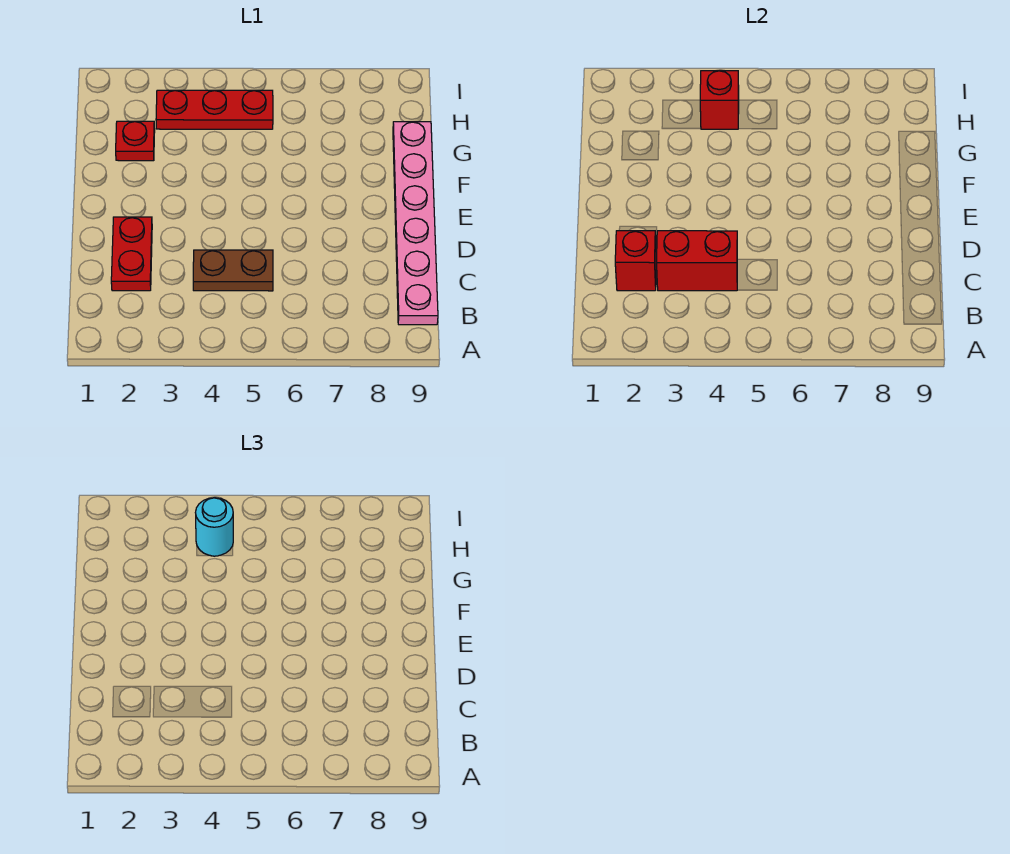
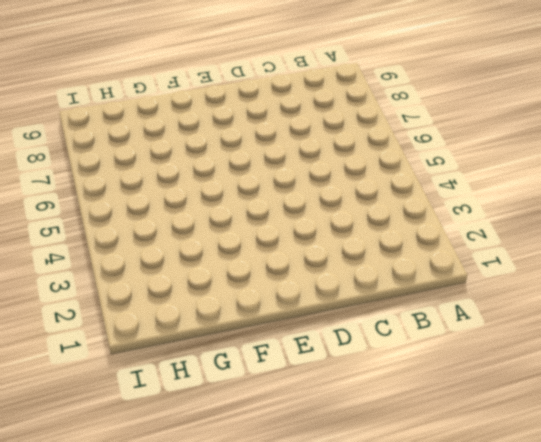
none -> pink plate B9:G9 level 1
none -> red plate C2:D2 level 1

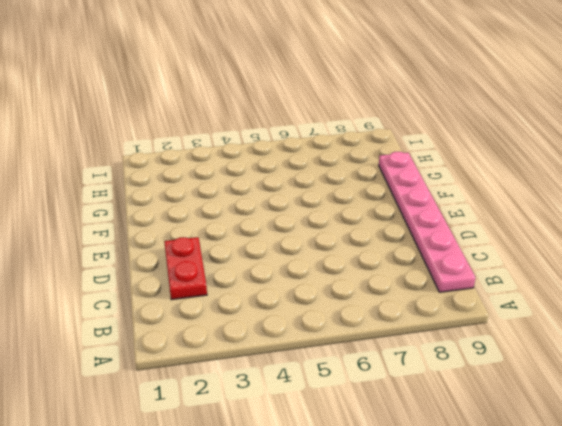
none -> brown plate C4:C5 level 1
none -> red plate G2 level 1

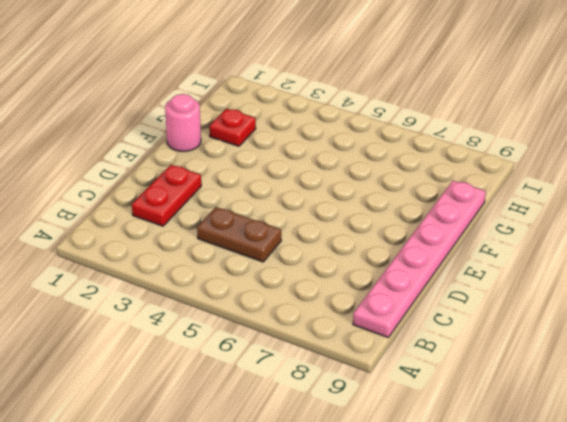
pink round brick F1 level 1 -> none
none -> red plate H3:H5 level 1
none -> red brick C2 level 2

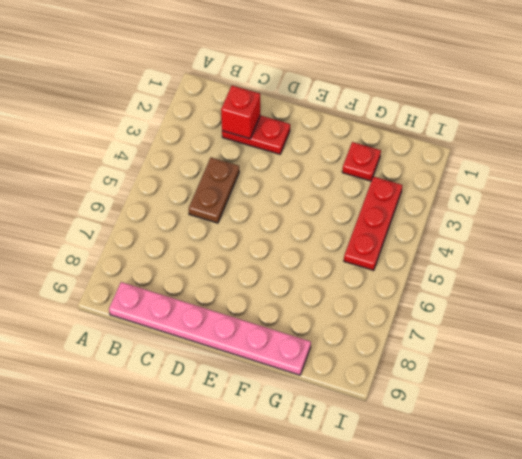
none -> red brick C3:C4 level 2
none -> red brick H4 level 2

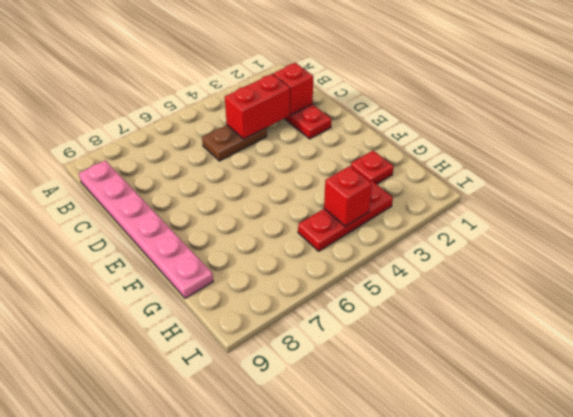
none -> cyan round brick H4 level 3

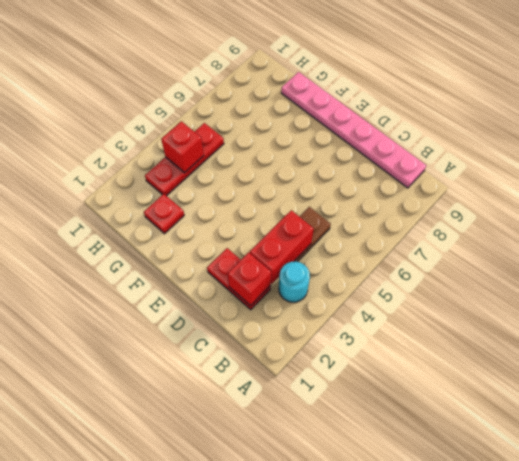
cyan round brick B3 level 1 -> cyan round brick H4 level 3

